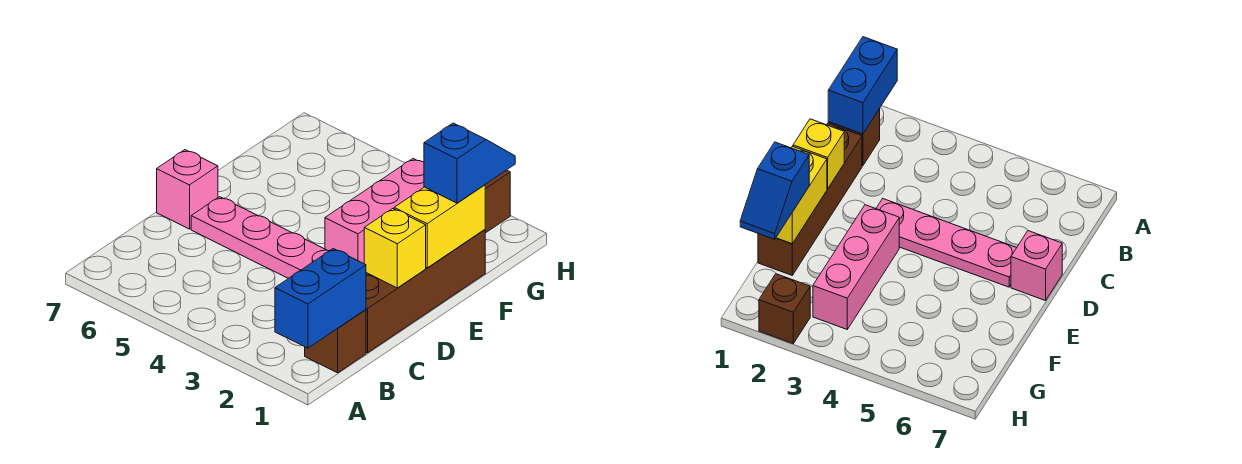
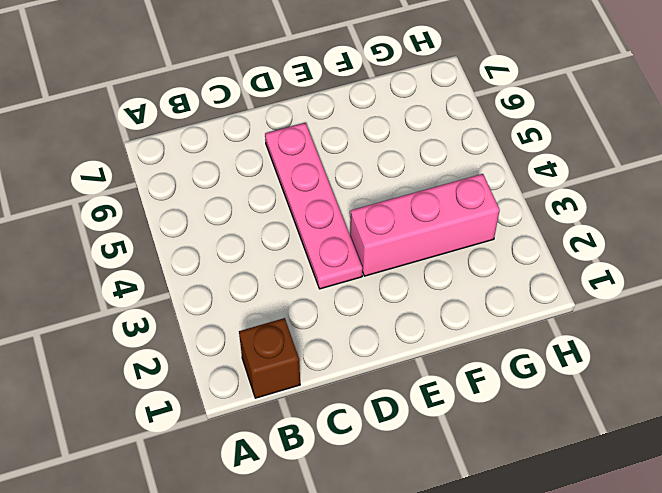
none -> brown brick C1:F1 level 1
none -> pink brick D7 level 1

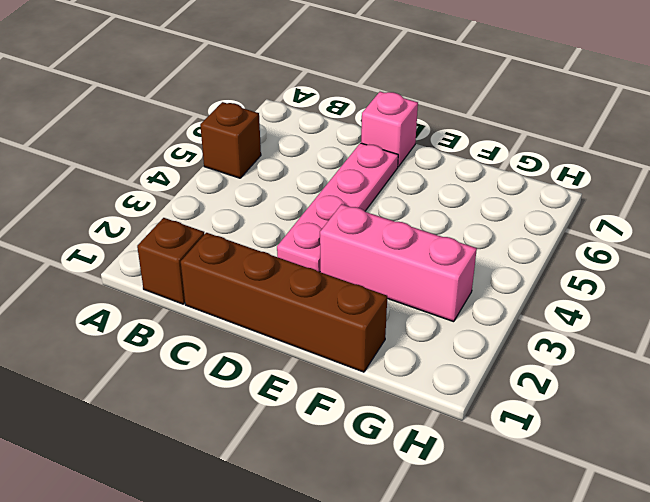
brown brick A5 level 1 -> brown brick H2 level 1
none -> blue brick A1:B1 level 2
none -> yellow brick D1 level 2

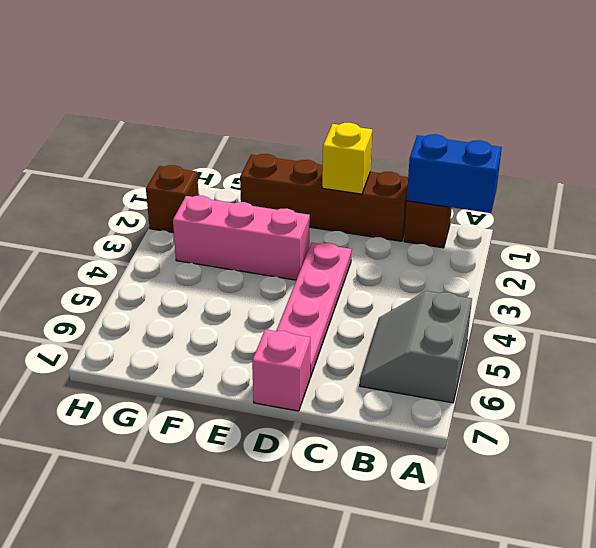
grey slope A5:B6 level 1 top A -> none
none -> yellow brick E1:F1 level 2
none -> blue slope F1:G1 level 3 top F

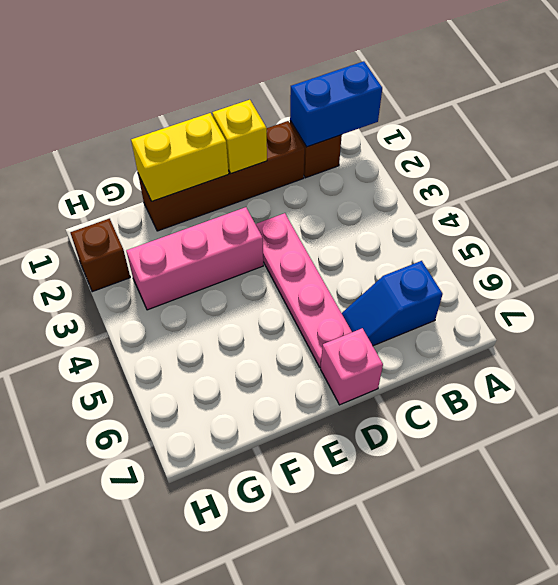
blue slope B6:C6 level 1 top B -> blue slope F1:G1 level 3 top F

